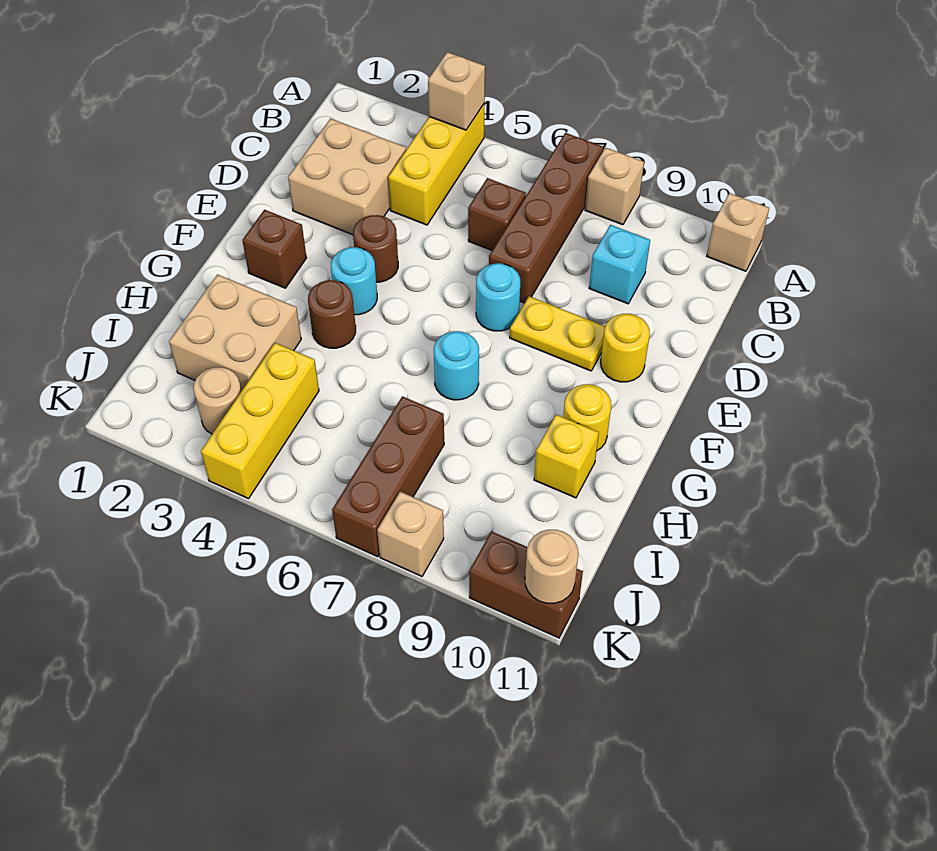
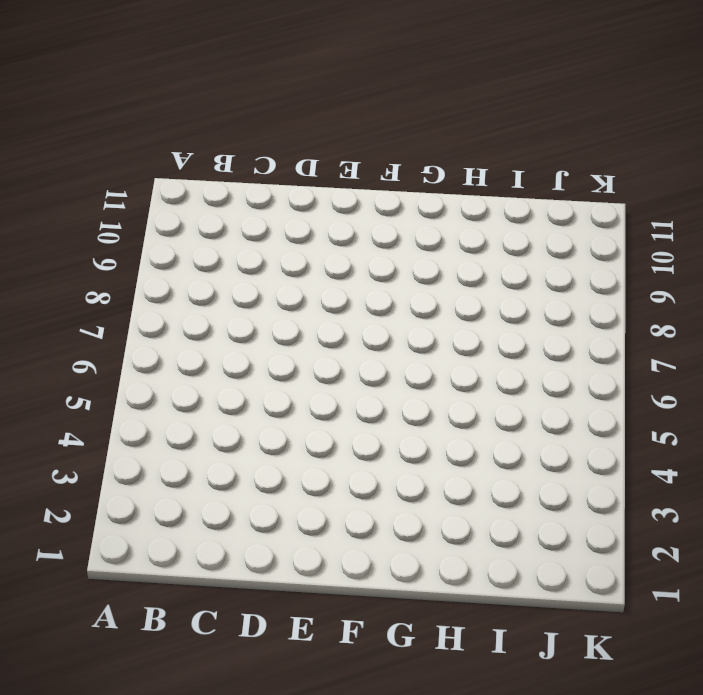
none -> yellow brick A4:C4 level 1
none -> brown brick A7:D7 level 1
none -> tan brick A8 level 1

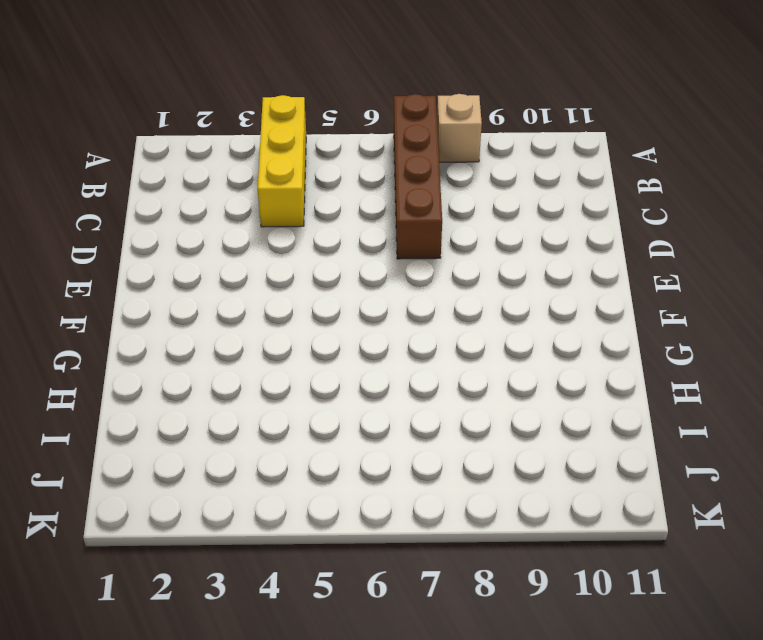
none -> tan brick A11 level 1
none -> tan brick C2:D3 level 1
none -> brown brick C6 level 1

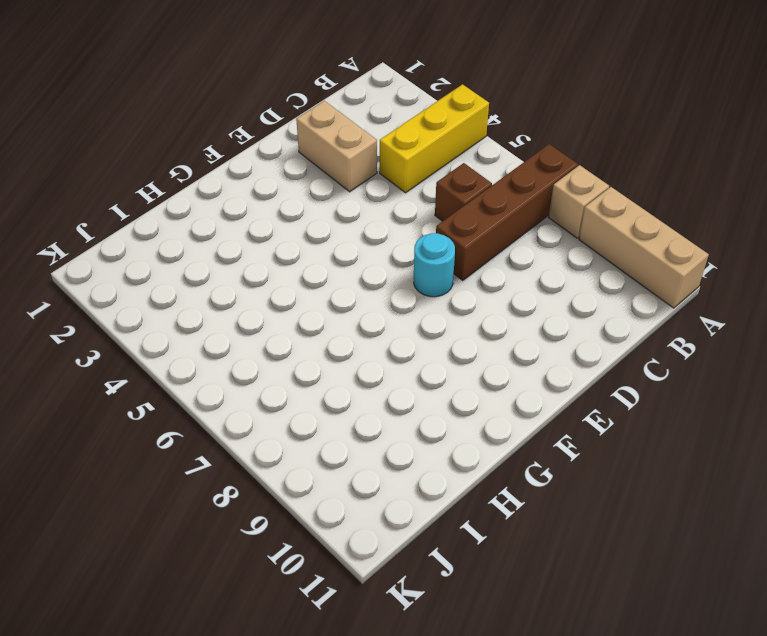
tan brick A9:A11 level 1 -> tan brick A11 level 1
tan brick D2:D3 level 1 -> tan brick C2:D3 level 1
none -> cyan brick C9 level 1
none -> brown round brick E4 level 1
none -> yellow plate E8:E9 level 1

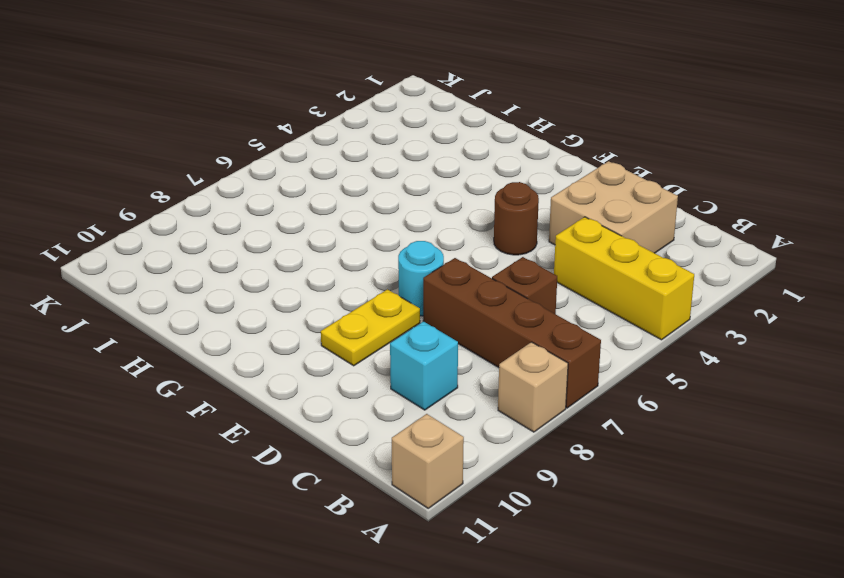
none -> yellow round brick E10 level 1
none -> brown brick F2 level 1
none -> cyan round brick F4 level 1

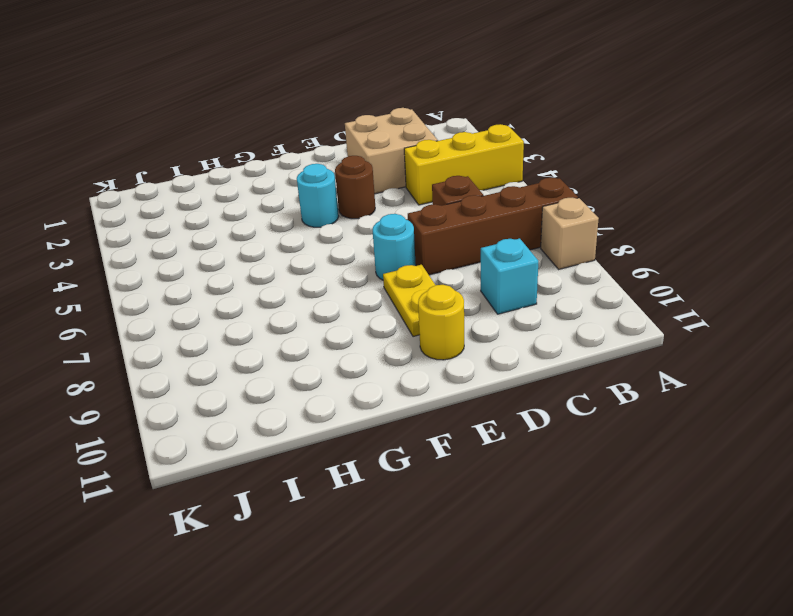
none -> tan brick A11 level 1
none -> brown brick F2 level 1
none -> brown round brick G4 level 1

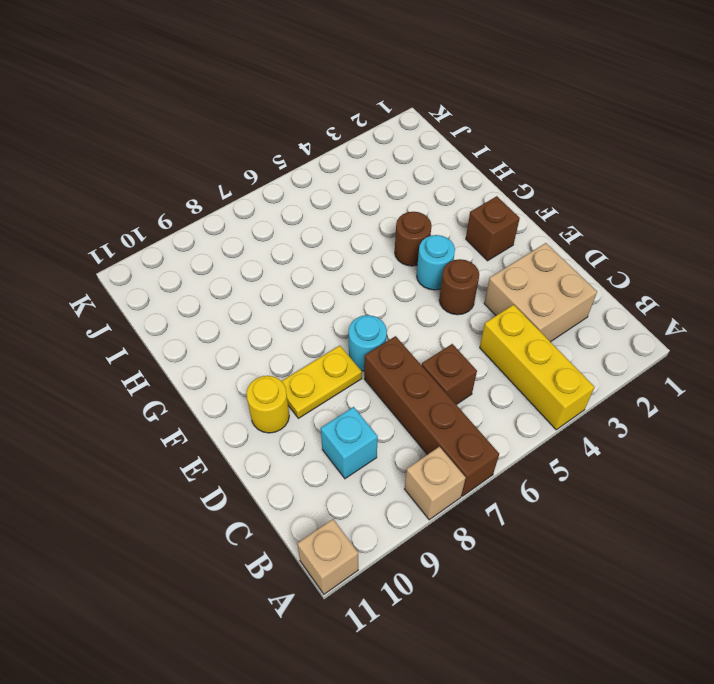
none -> cyan round brick G7 level 1
none -> yellow round brick G10 level 1
none -> tan brick H2:I3 level 1

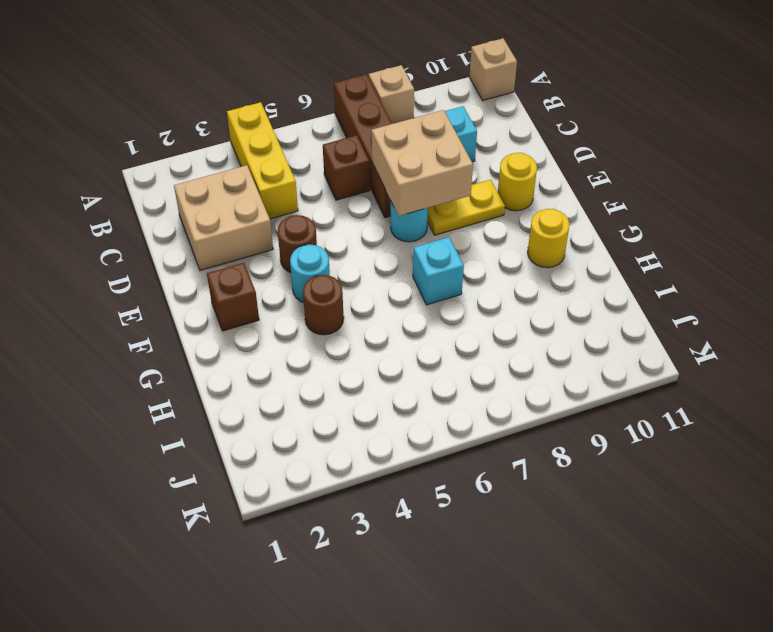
tan brick D7:E8 level 2 -> tan brick H2:I3 level 1
cyan brick G7 level 1 -> cyan round brick G7 level 1
none -> yellow brick H10 level 1
none -> yellow brick I4:K4 level 1
none -> brown brick I7:K7 level 1

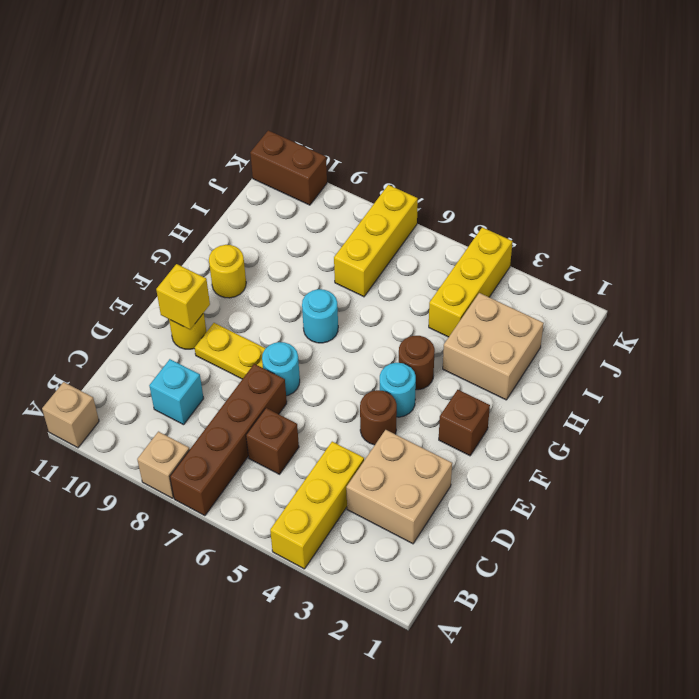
yellow brick E10 level 2 -> yellow brick H10 level 1
yellow brick I7:K7 level 1 -> brown brick I7:K7 level 1
none -> tan round brick J3 level 1
none -> tan brick K8 level 1
none -> tan brick A4 level 2

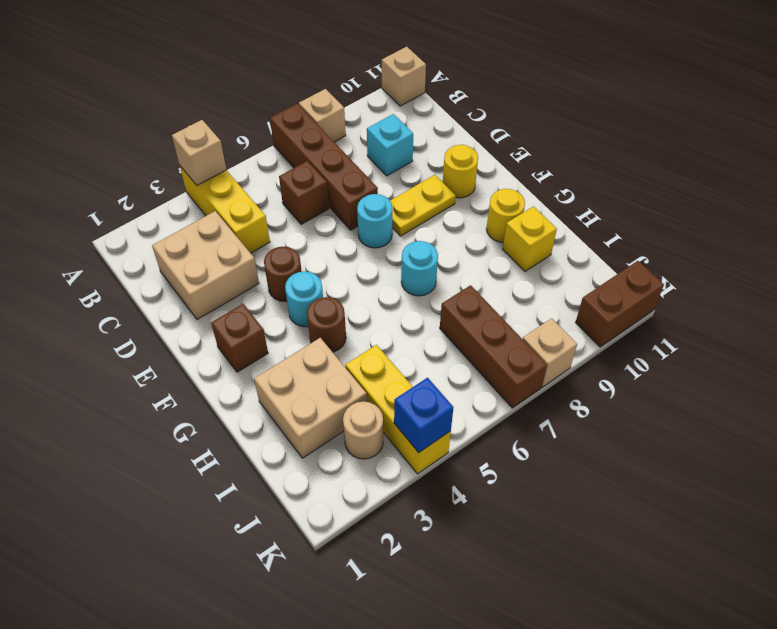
blue brick K4 level 2 -> none
none -> tan round brick K11 level 2

